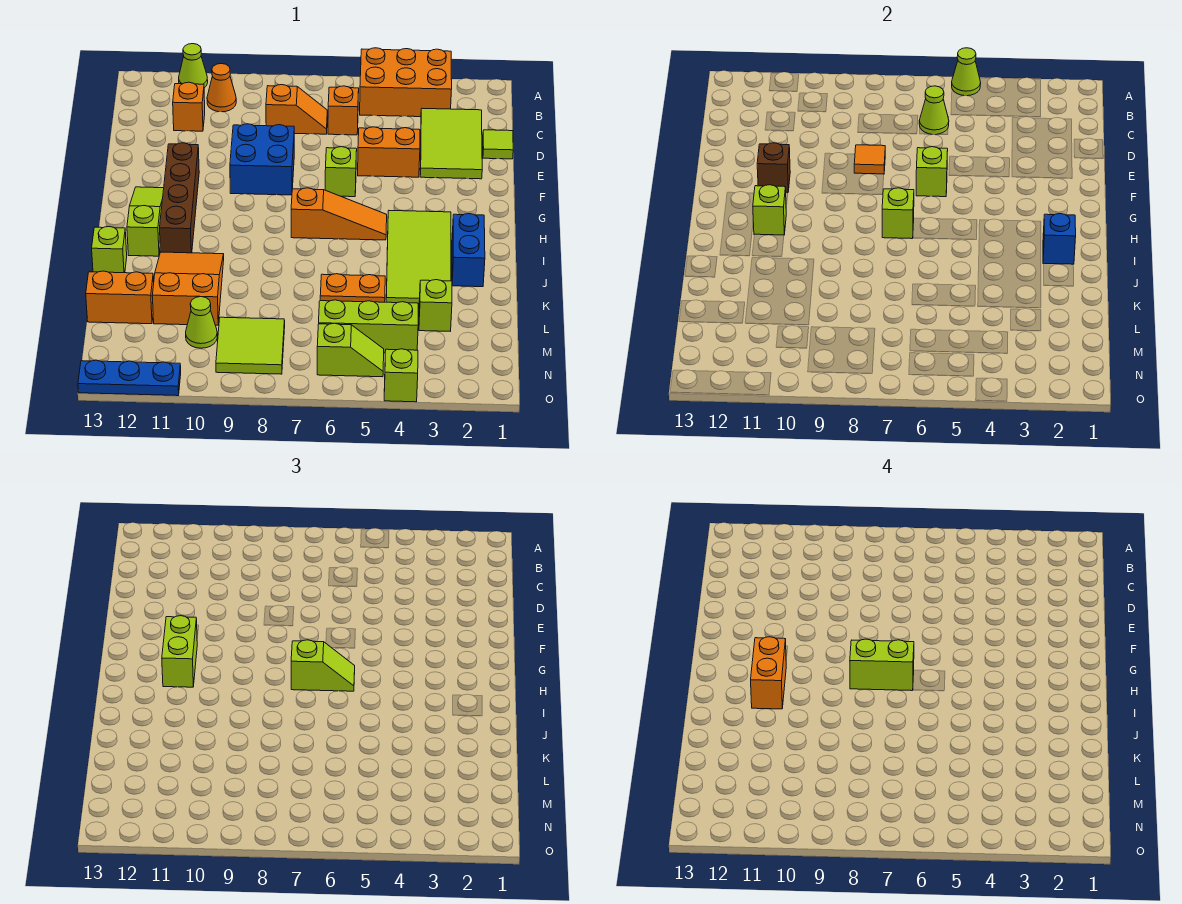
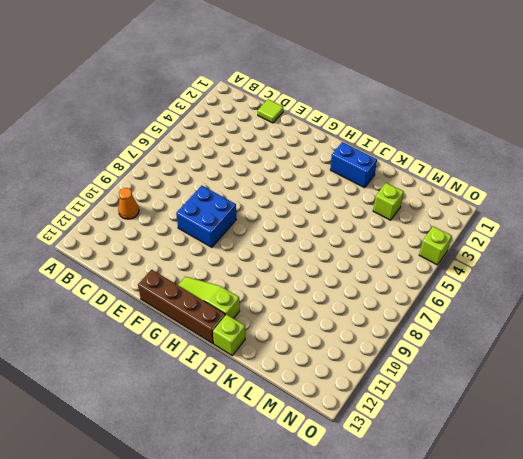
brown brick F13:I13 level 1 -> brown brick F11:I11 level 1
none -> orange brick A3:B5 level 1
none -> lime cone A11 level 1
none -> lime tile C2:E3 level 1
none -> orange brick C6 level 1

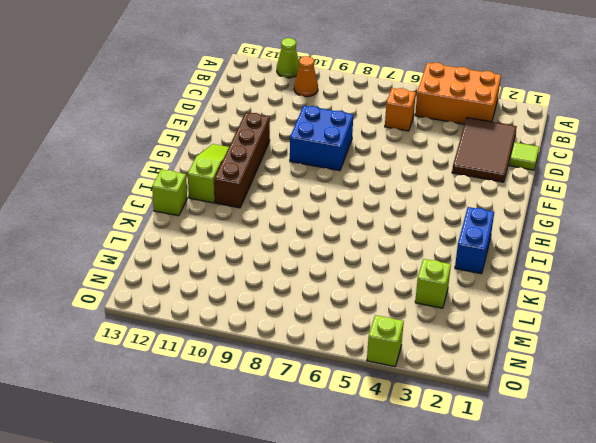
brown tile C2:E3 level 1 -> lime tile C2:E3 level 1
none -> orange slope C7:C8 level 1 top 8
none -> orange brick C11 level 1
none -> orange brick E4:E5 level 1
none -> lime brick F6 level 1

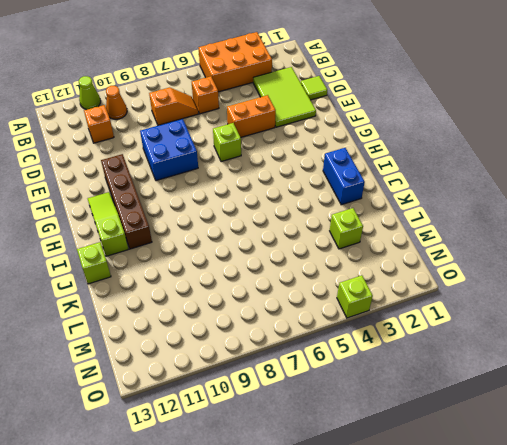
none -> lime tile H3:K4 level 1
none -> orange slope H5:H7 level 1 top 7
none -> orange slope J10:L11 level 1 top L
none -> orange plate K5:K6 level 1

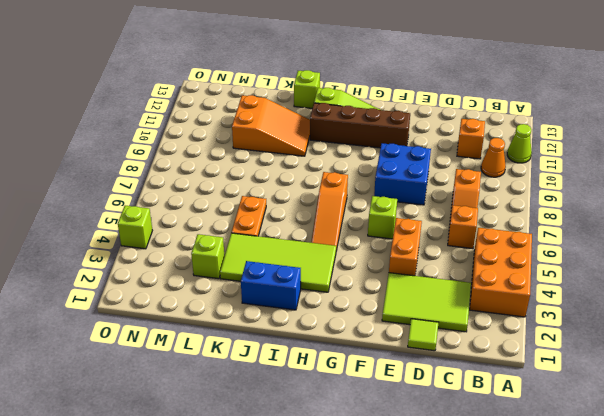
none -> orange brick L12:L13 level 1
none -> lime brick M4:M6 level 1
none -> lime tile M8:N9 level 1
none -> lime cone M10 level 1

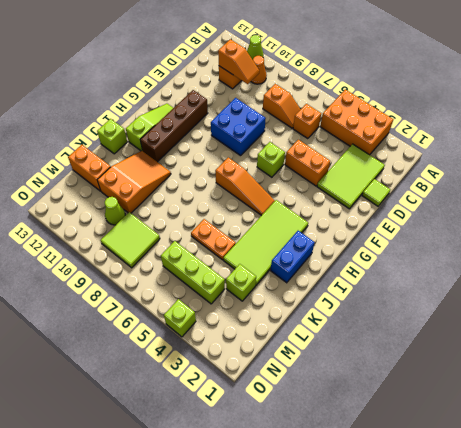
orange slope C10:C11 level 2 top 11 -> none
none -> lime slope N5:N6 level 1 top 6
none -> blue plate O11:O13 level 1
none -> lime cone A5 level 2
none -> lime cone C6 level 2

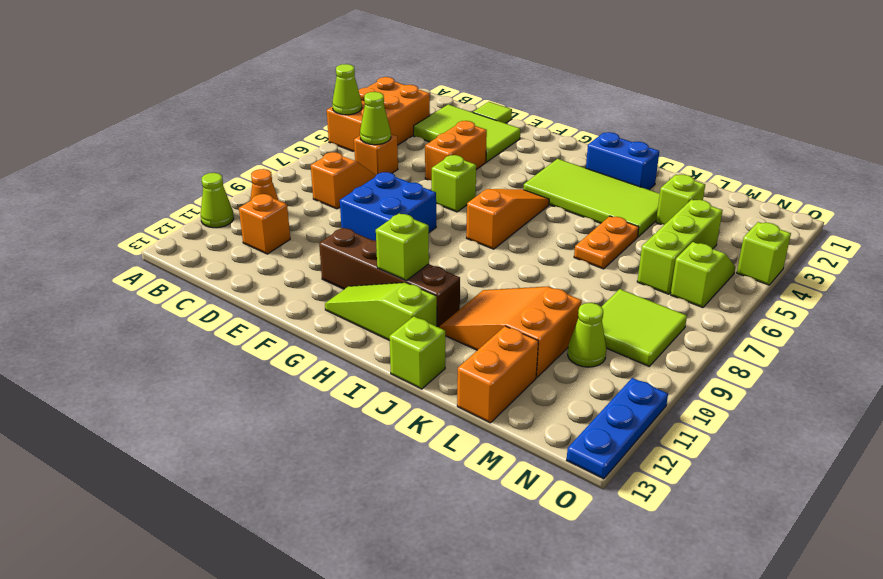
none -> orange tile E8 level 2
none -> lime brick F6 level 2
none -> brown brick F11 level 2
none -> lime brick H7 level 2

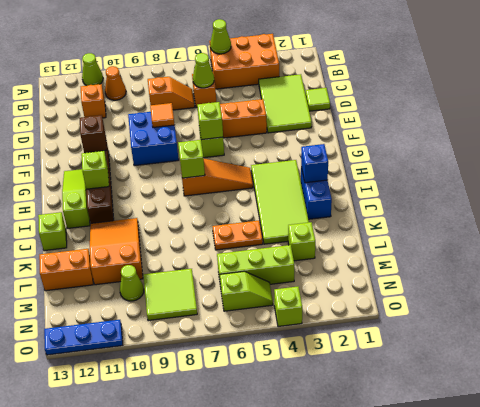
none -> lime brick G11:H11 level 3
none -> lime slope H6:H7 level 3 top 7
none -> lime brick H7:H8 level 4
none -> orange brick H11:I11 level 4

